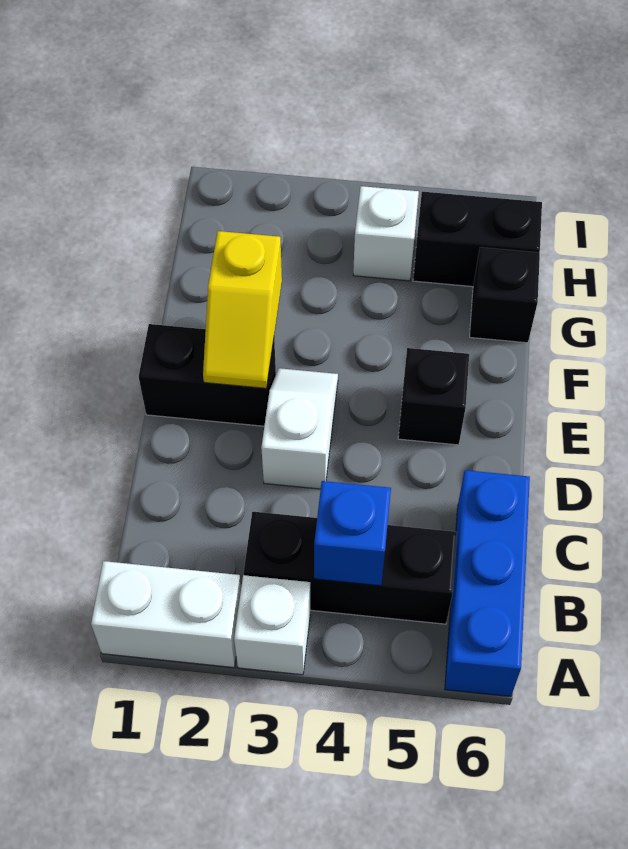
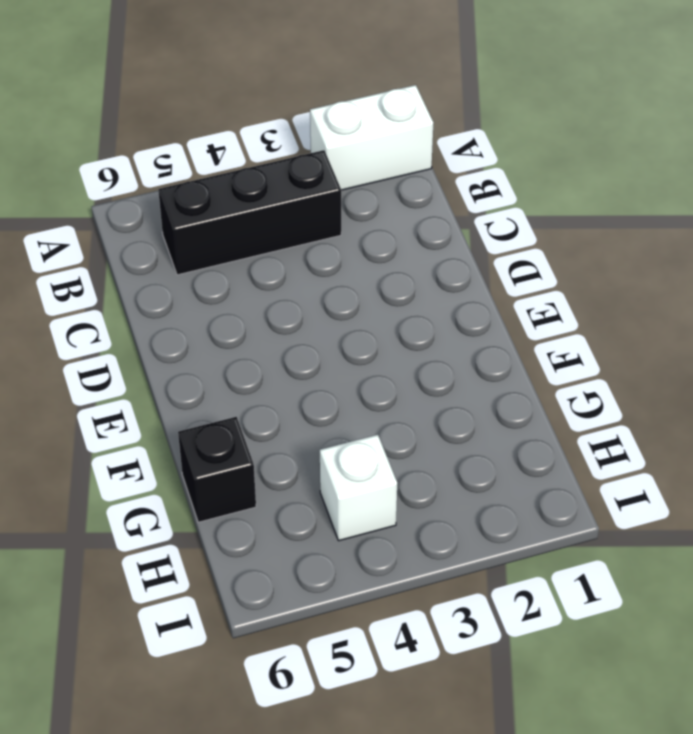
none -> white brick A3 level 1
none -> blue brick A6:C6 level 1
none -> white slope D3:E3 level 1 top D

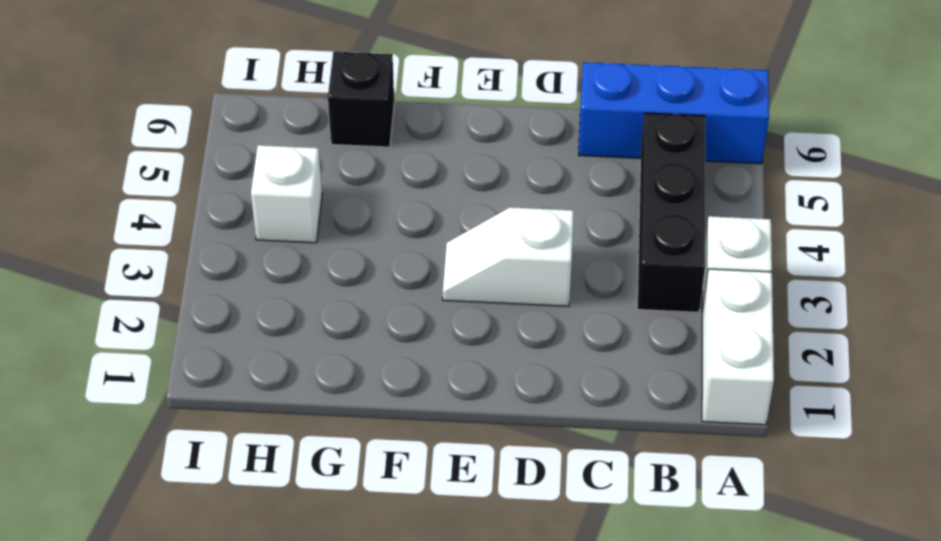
none -> black brick E1:E2 level 1
none -> black brick E5 level 1
none -> black brick H5:H6 level 1

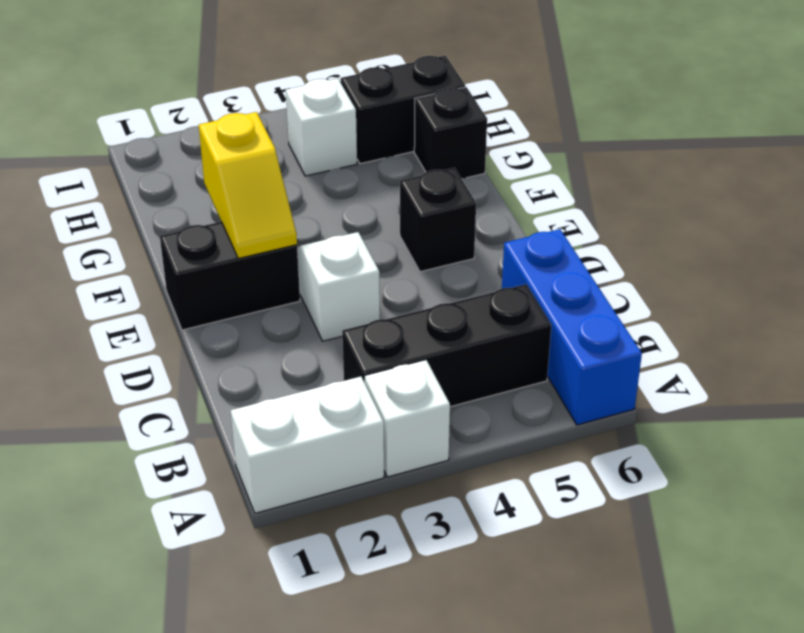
none -> blue brick B4 level 2

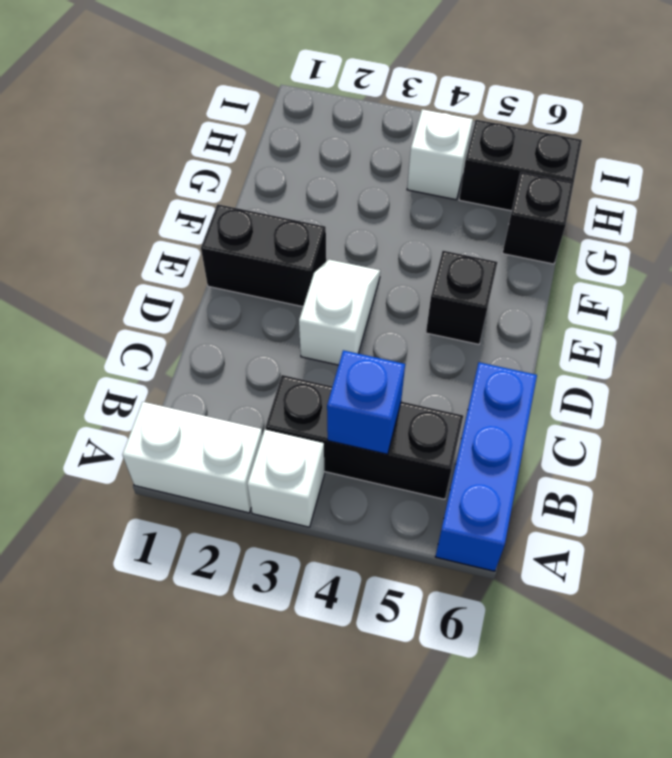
none -> yellow slope E2:F2 level 2 top F

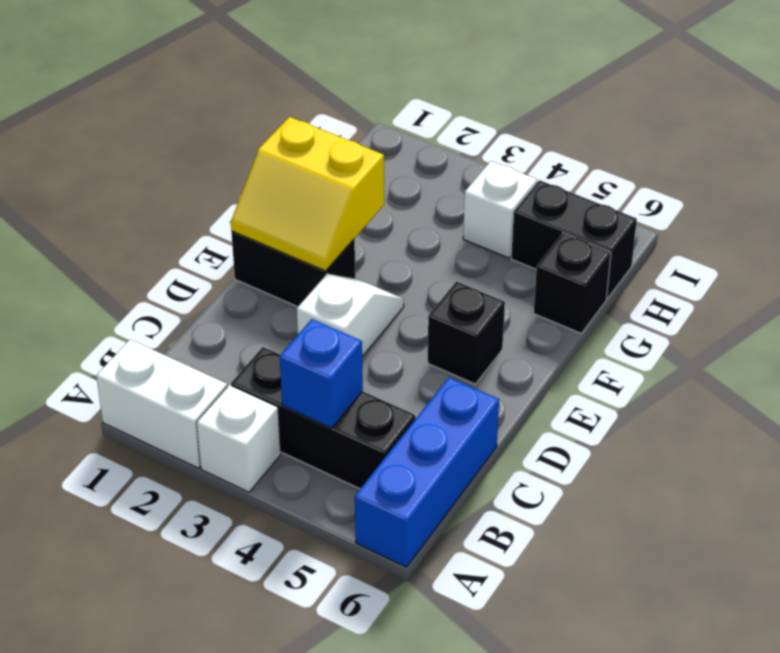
yellow slope E1:F2 level 2 top F -> yellow slope E2:F2 level 2 top F

